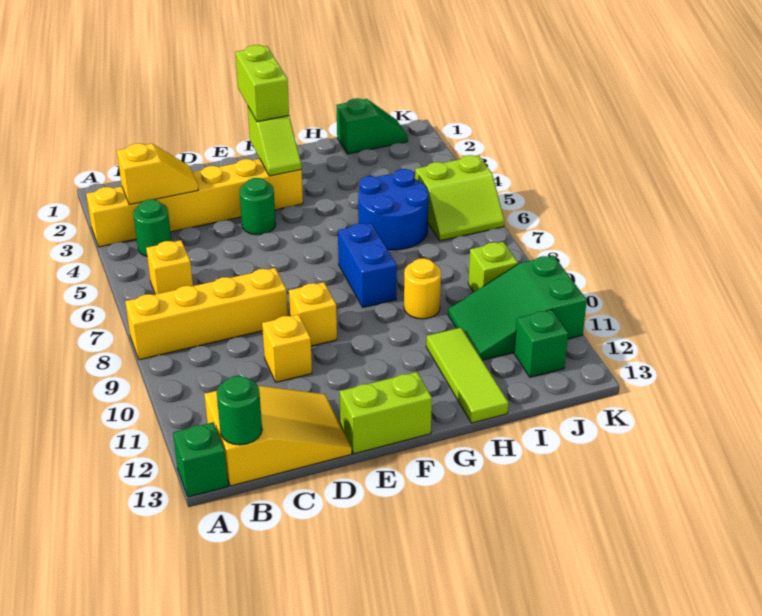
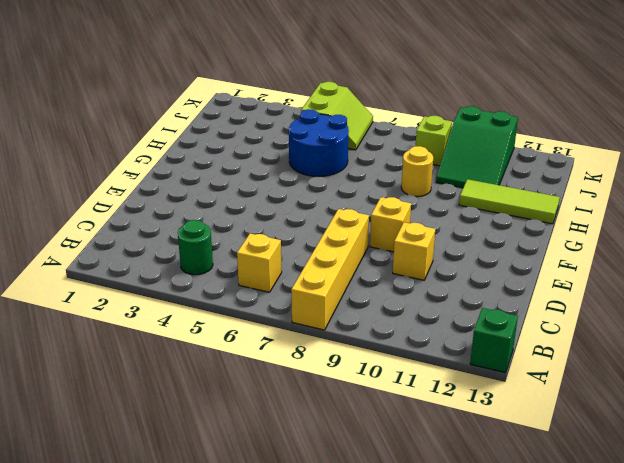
none -> yellow brick A3:F3 level 1
none -> yellow slope B12:D13 level 1 top B
none -> green round brick E4 level 1

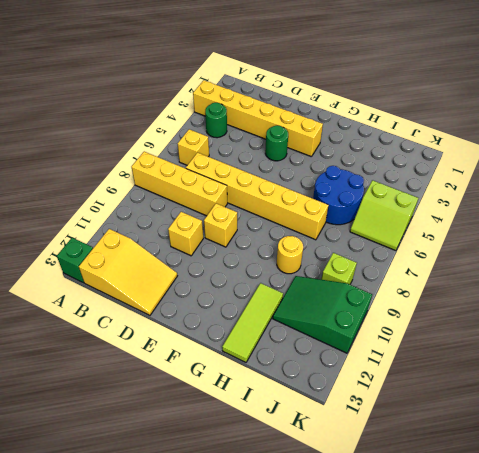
yellow brick C7:H7 level 1 -> blue brick G7:G8 level 1
none -> lime brick E13:F13 level 1
none -> green slope I1:J1 level 1 top I
none -> green brick J12 level 1

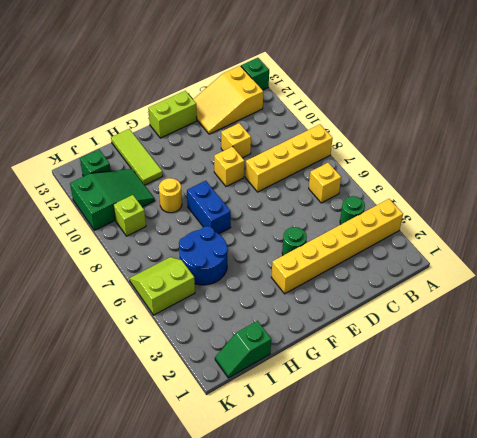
none -> yellow slope B3:C3 level 2 top B
none -> green round brick B13 level 2
none -> lime slope F2:F3 level 2 top 2

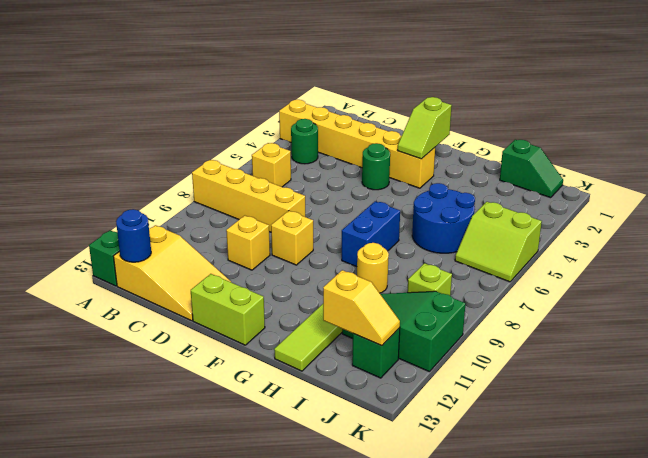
blue round brick B13 level 2 -> green round brick B13 level 2
yellow slope I12:J12 level 2 top I -> yellow slope B3:C3 level 2 top B
none -> lime brick F1:F2 level 3

